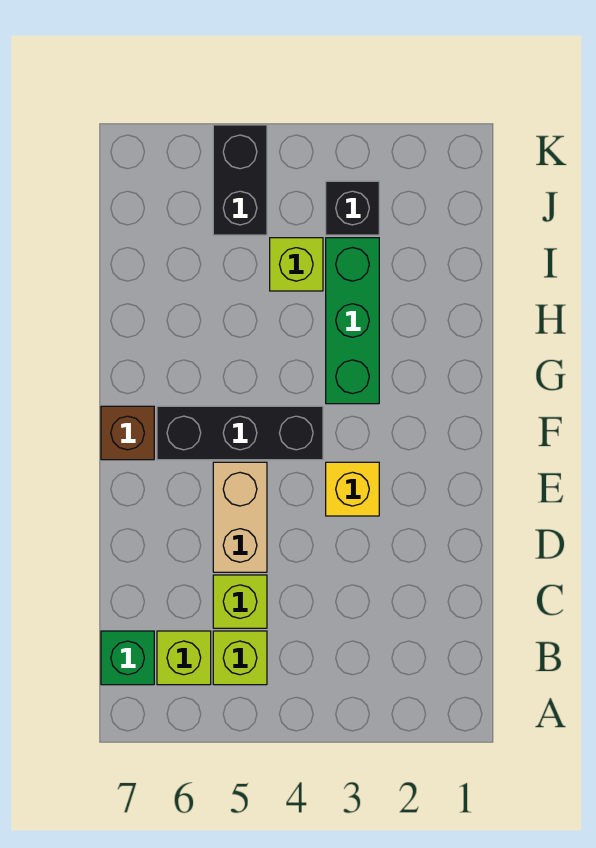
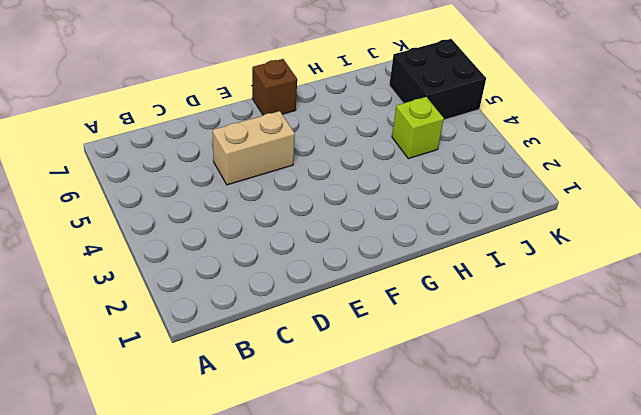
black brick J5:K6 level 1 -> black brick J5:K5 level 1
none -> lime brick B5 level 1
none -> lime brick B6 level 1
none -> green brick B7 level 1

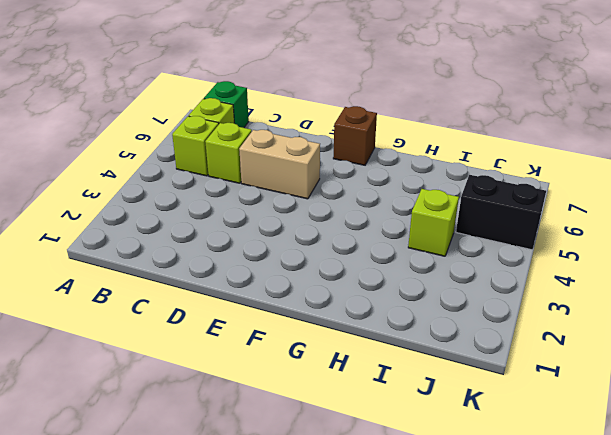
none -> yellow brick E3 level 1
none -> black brick F4:F6 level 1
none -> green brick G3:I3 level 1

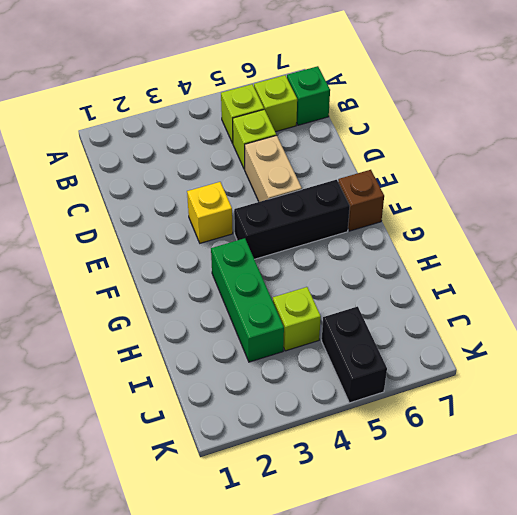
none -> black brick J3 level 1

